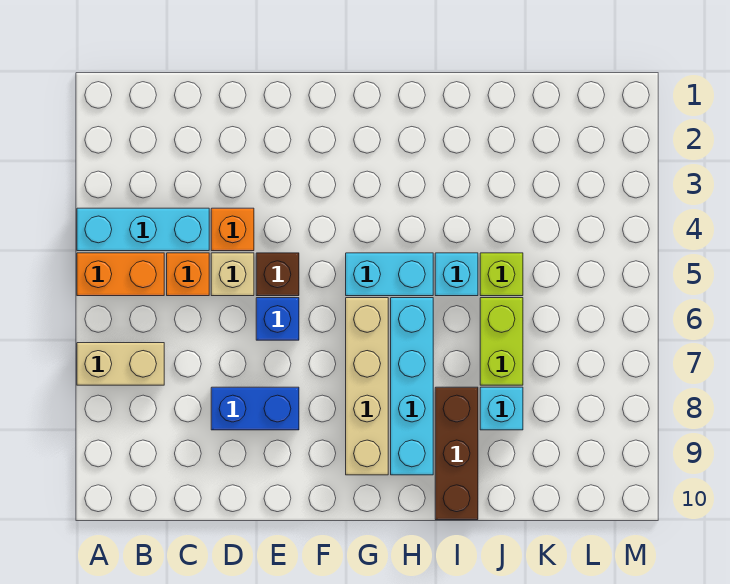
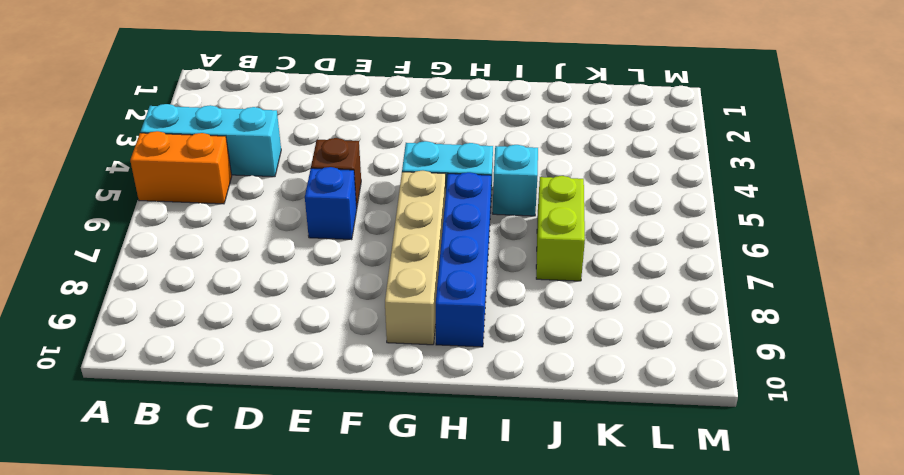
blue brick H6:H9 level 1 -> cyan brick H6:H9 level 1
none -> tan brick A7:B7 level 1
none -> orange brick C5 level 1
none -> orange brick D4 level 1

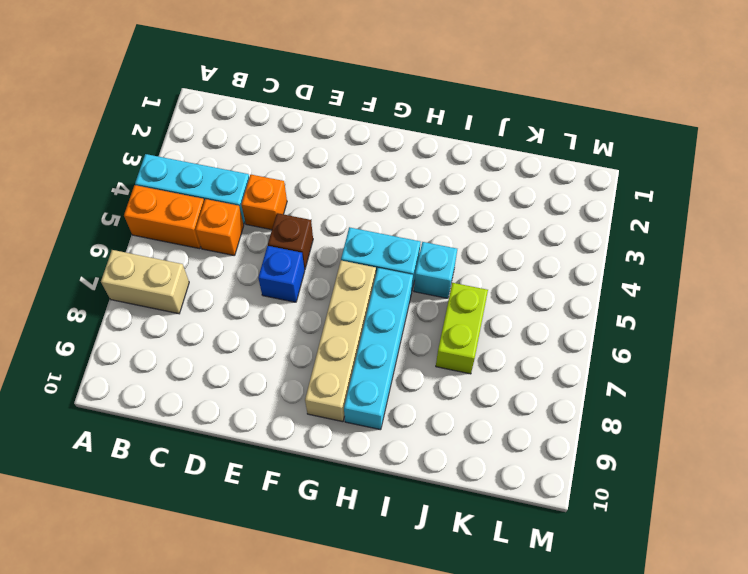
none -> tan brick D5 level 1
none -> blue brick D8:E8 level 1
none -> brown brick I8:I10 level 1

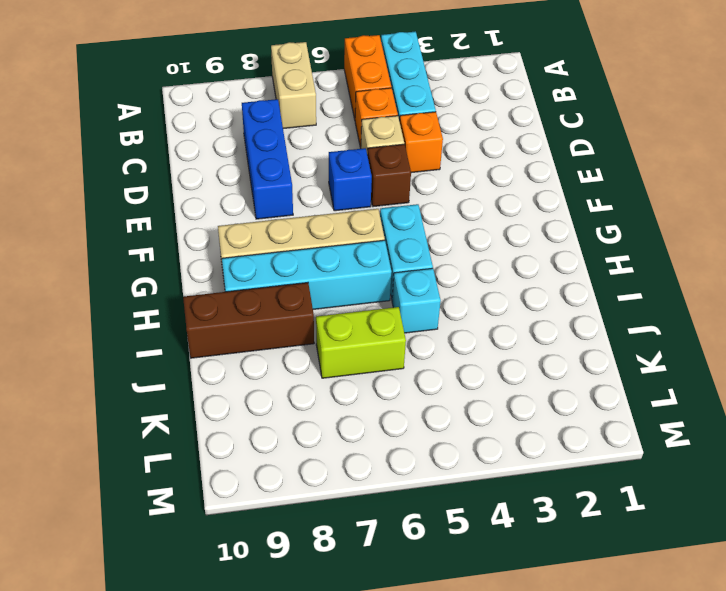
blue brick C8:E8 level 1 -> blue brick D8:E8 level 1
none -> lime brick J5 level 1
none -> cyan brick J8 level 1

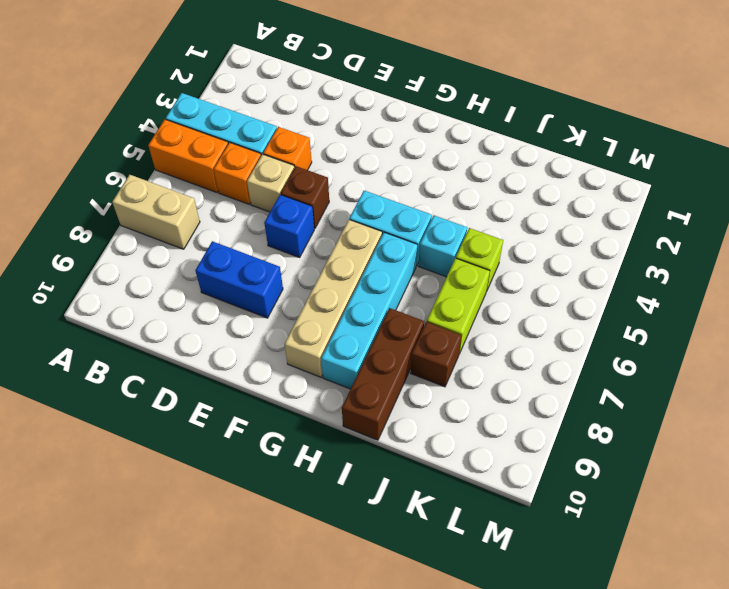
brown brick J8 level 1 -> cyan brick J8 level 1

